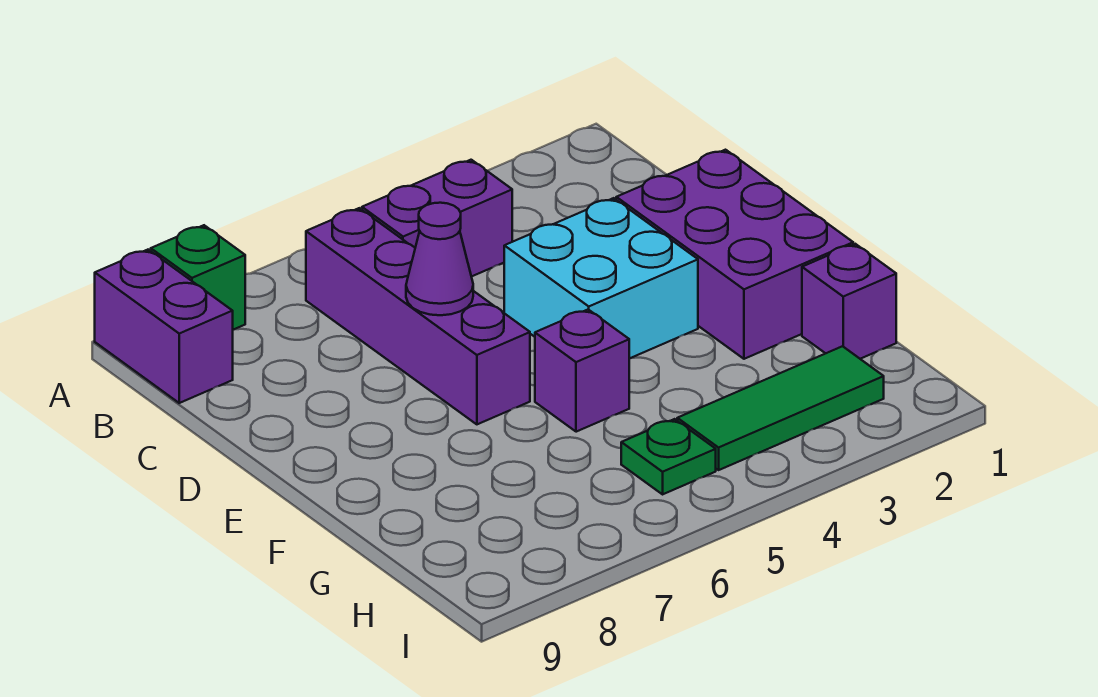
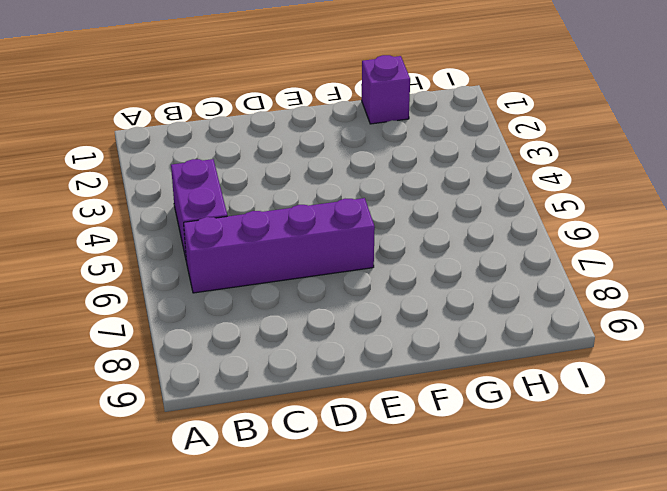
none -> green brick A8 level 1
none -> purple brick A9:B9 level 1

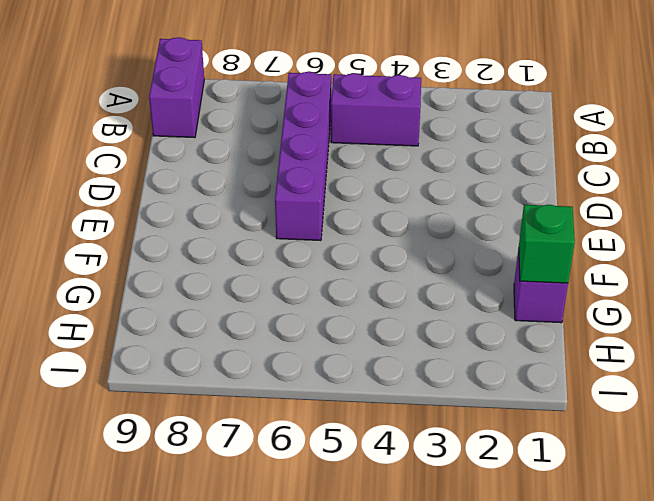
green brick G1 level 2 -> green brick A8 level 1
none -> purple brick D1:F2 level 1
none -> cyan brick D3:E4 level 1

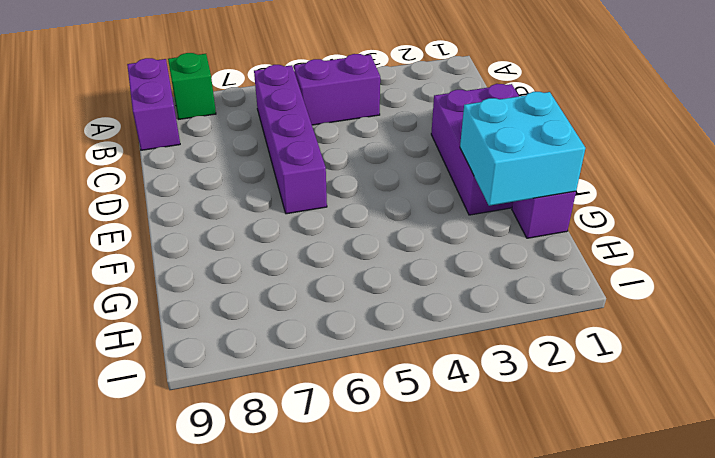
cyan brick F1:G2 level 2 -> cyan brick D3:E4 level 1
none -> purple brick F5 level 1
none -> green tile H2:H4 level 1

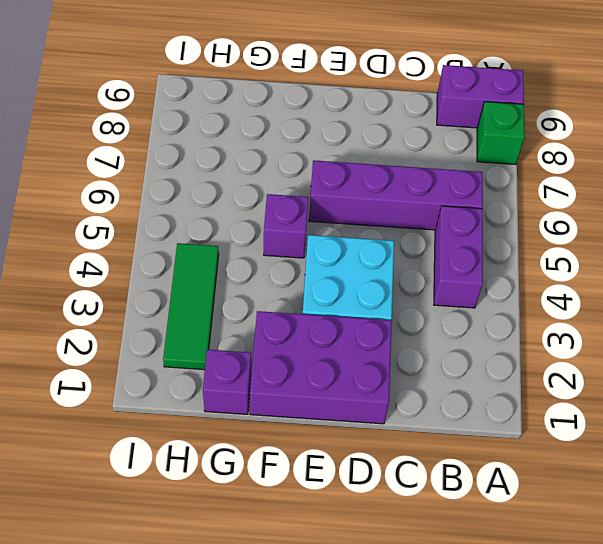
none -> green plate H5 level 1
none -> purple cone D6 level 2

